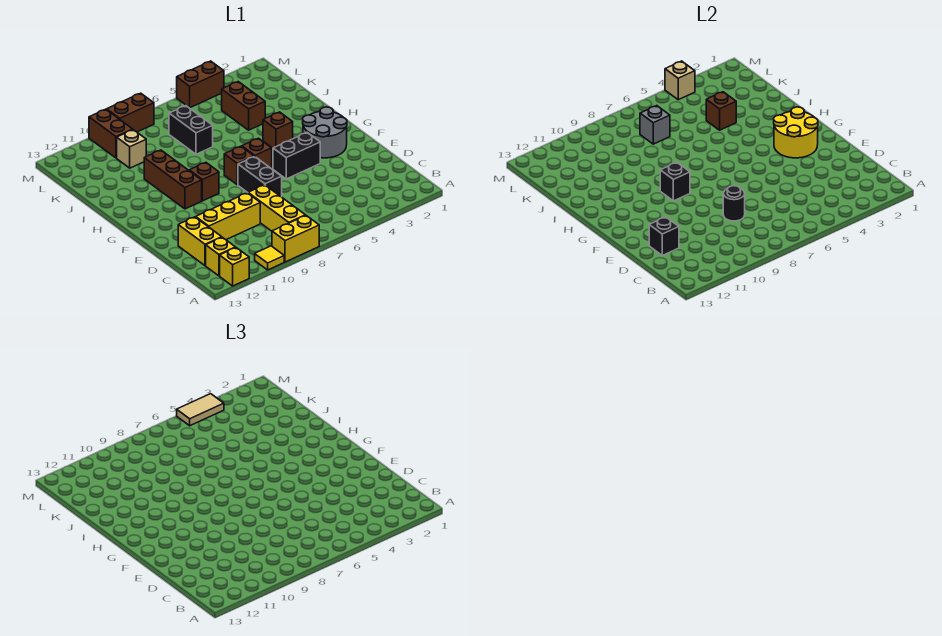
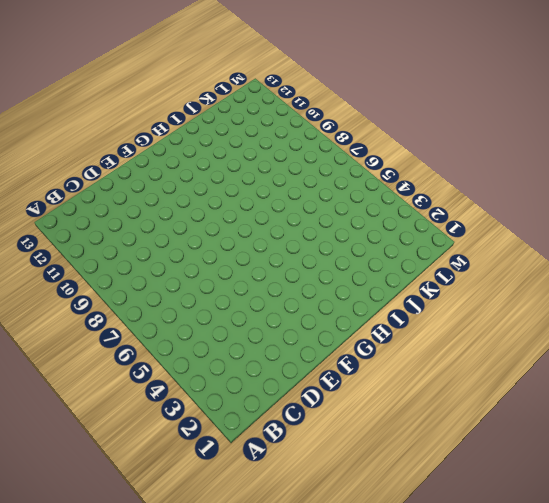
none -> yellow brick A8:A9 level 1
none -> yellow tile A10 level 1
none -> yellow brick A12 level 1

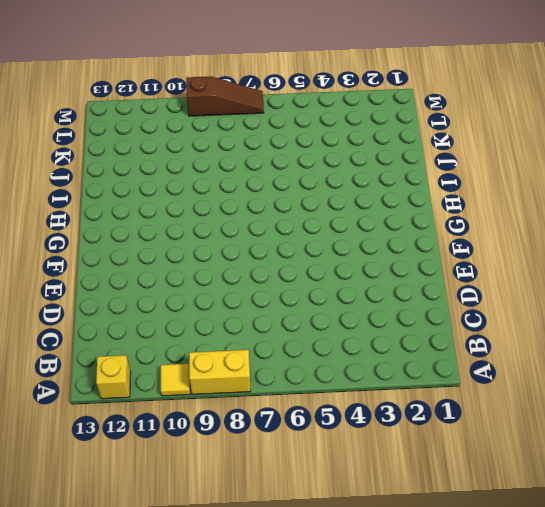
brown slope M7:M9 level 1 top 9 -> brown brick M8:M9 level 1
none -> yellow brick B8:D8 level 1
none -> yellow brick B12 level 1
none -> yellow brick C12:D12 level 1

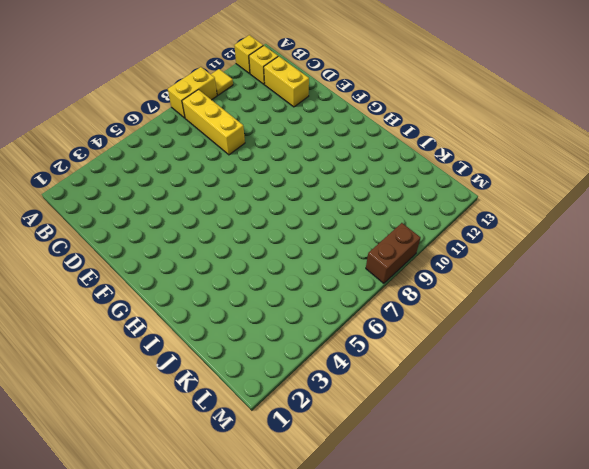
none -> yellow brick D9:D11 level 1
none -> black brick E7:F7 level 1
none -> grey round brick F2:G3 level 1

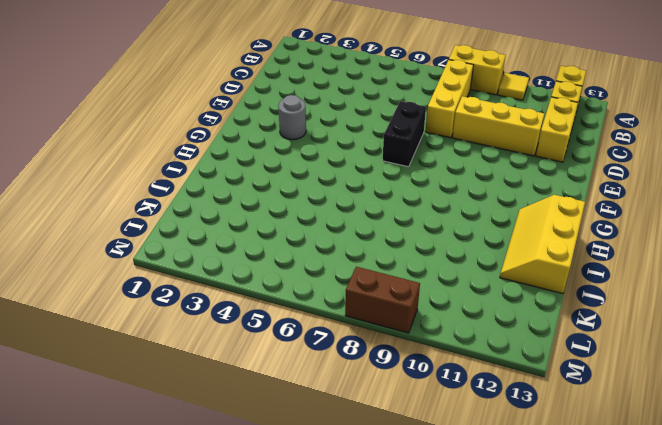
grey round brick F3 level 1 -> grey round brick F2:G3 level 1
yellow slope H12:J13 level 1 top 13 -> none
none -> black brick F4:F5 level 1
none -> brown brick G6 level 1
none -> brown brick G7 level 1

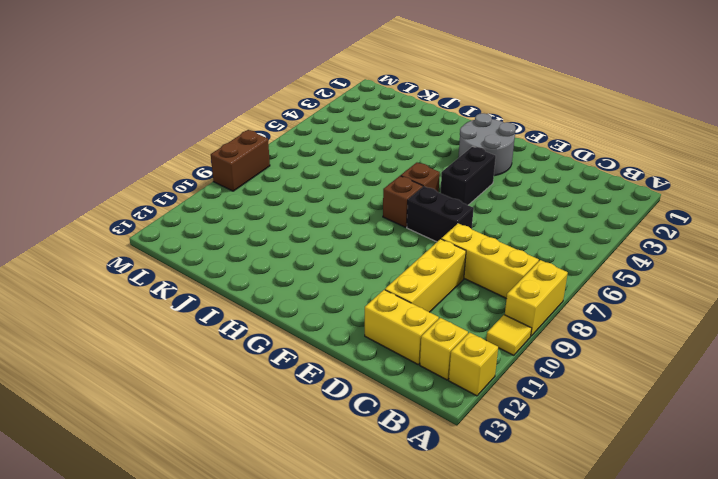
none -> brown brick G9 level 1
none -> brown brick G10:I10 level 1
none -> brown brick H4 level 1

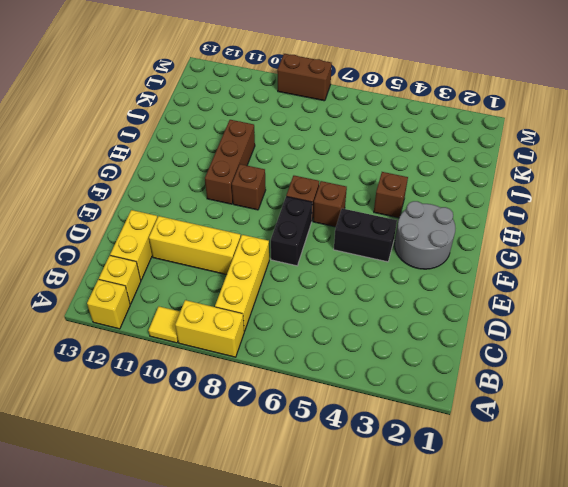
none -> brown brick J4:K4 level 1
none -> black brick J7:K7 level 1
none -> tan brick K10 level 1

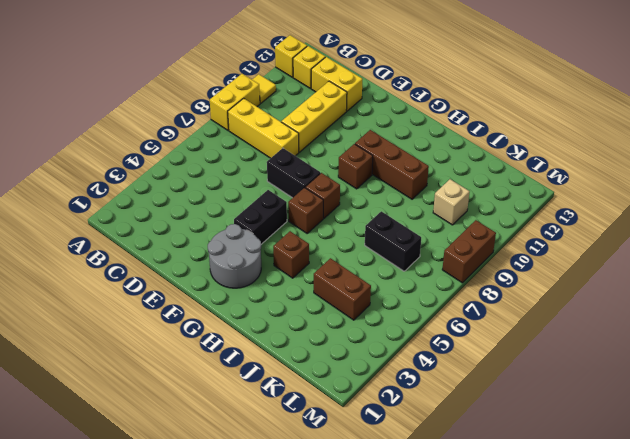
none -> brown brick L10:M10 level 1
none -> brown brick M4:M5 level 1
none -> black round brick D8 level 2

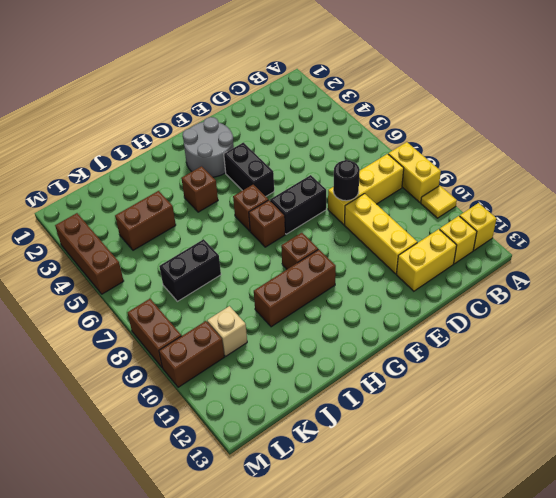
brown brick M3:M5 level 1 -> brown brick M4:M5 level 1
none -> black brick D12 level 2
none -> yellow round brick F2:G3 level 2
none -> black brick G9 level 2

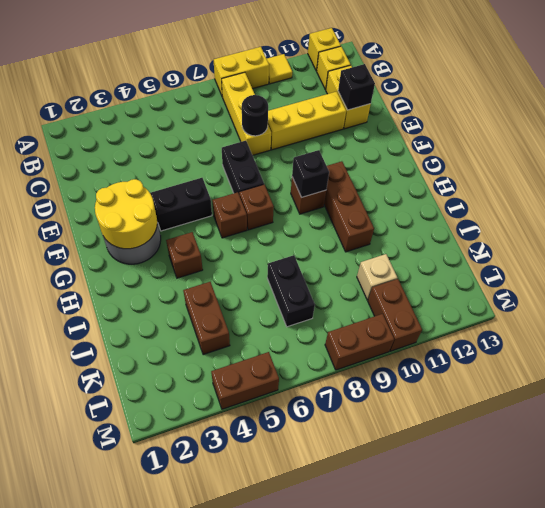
none -> brown brick J4 level 2
none -> grey brick K7 level 2
none -> tan brick M4 level 2

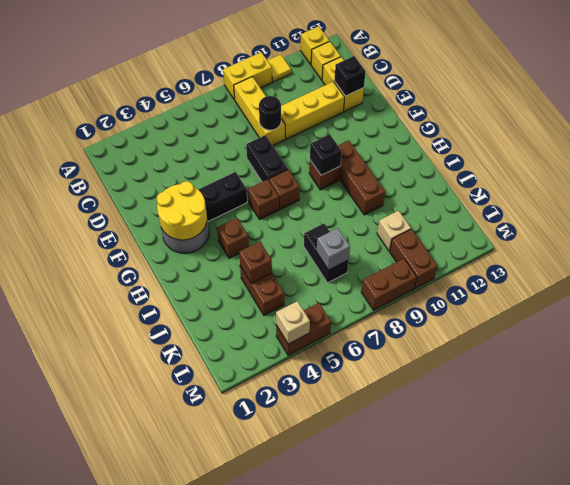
none -> tan tile M4:M5 level 3

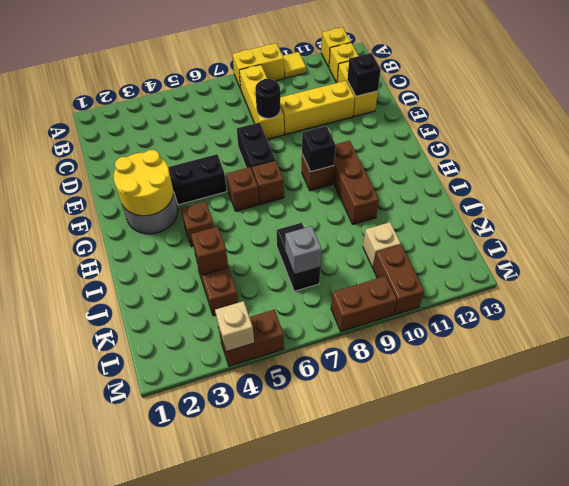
none -> tan tile M4:M5 level 3

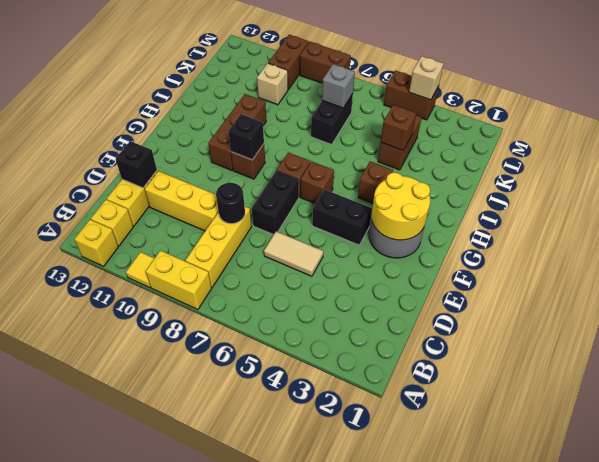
tan tile D5:D6 level 1 -> tan tile M4:M5 level 3

